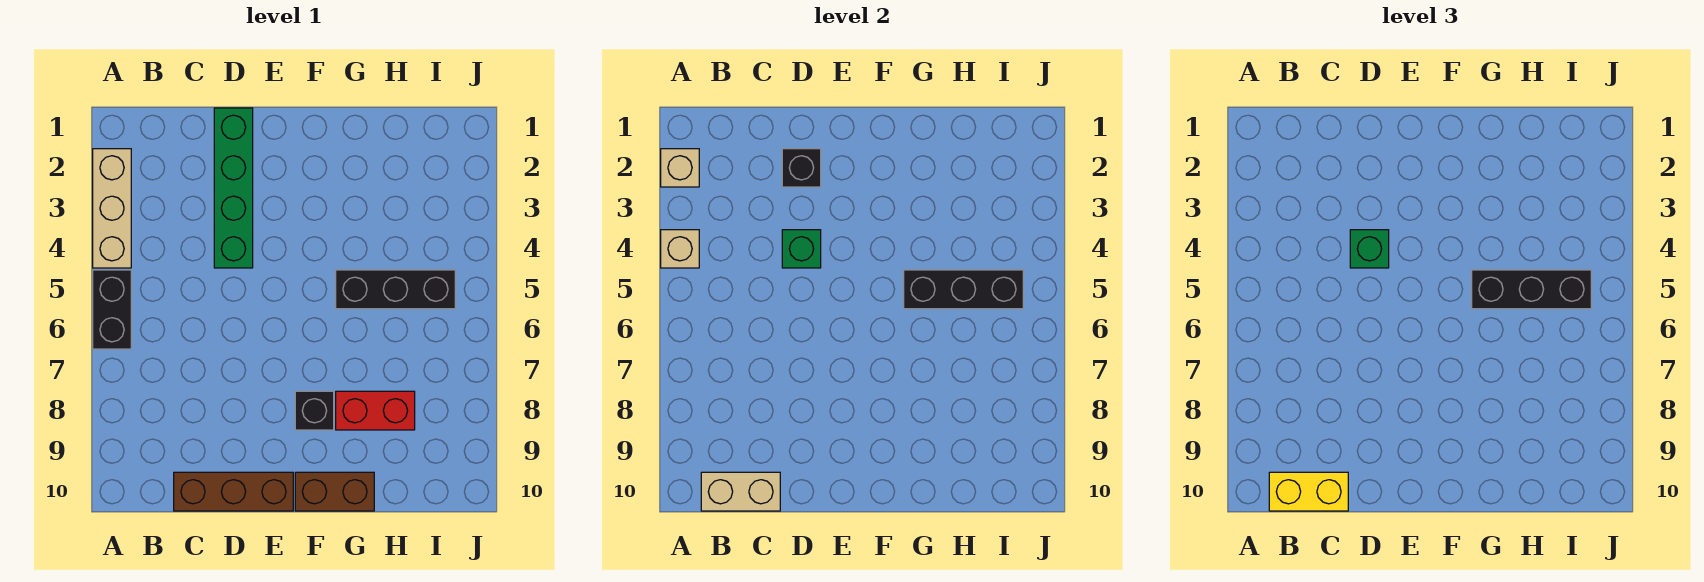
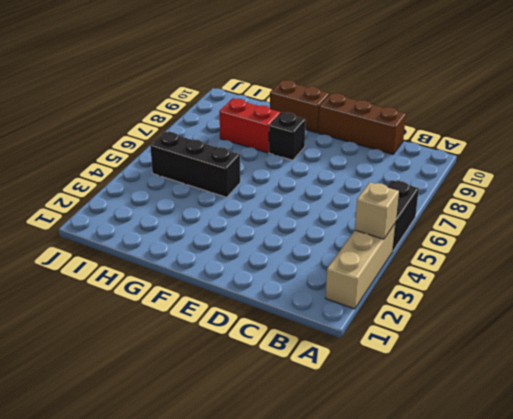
none -> green brick D1:D4 level 1
none -> tan brick A2 level 2
none -> tan brick B10:C10 level 2

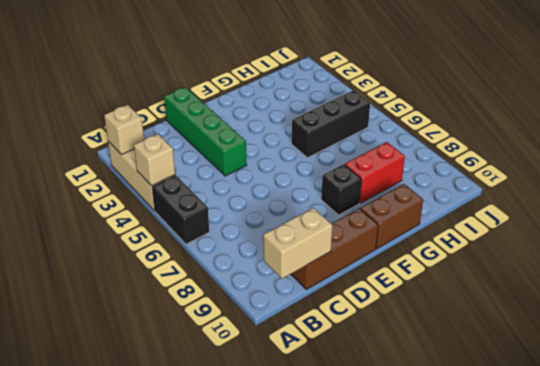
none -> black brick D2 level 2
none -> green brick D4 level 2
none -> black brick G5:I5 level 2

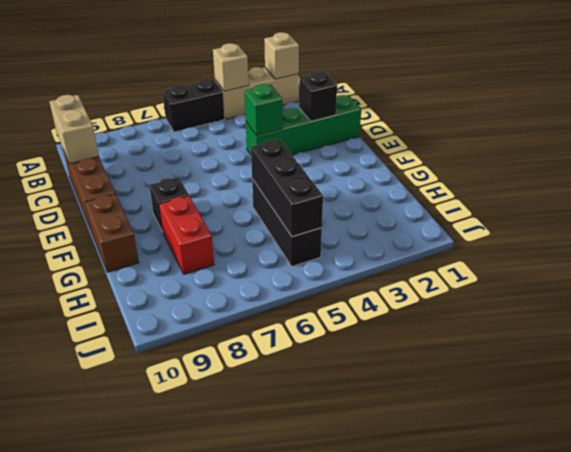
none -> yellow brick B10:C10 level 3
none -> green brick D4 level 3
none -> black brick G5:I5 level 3

